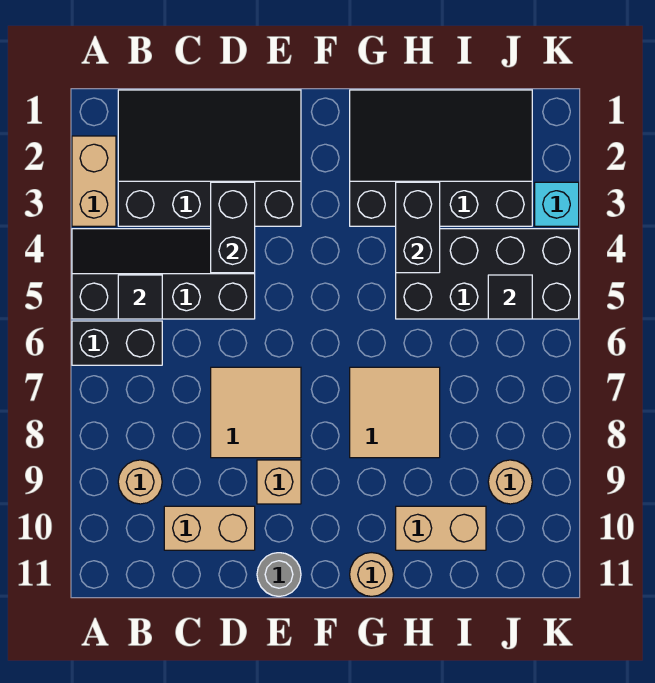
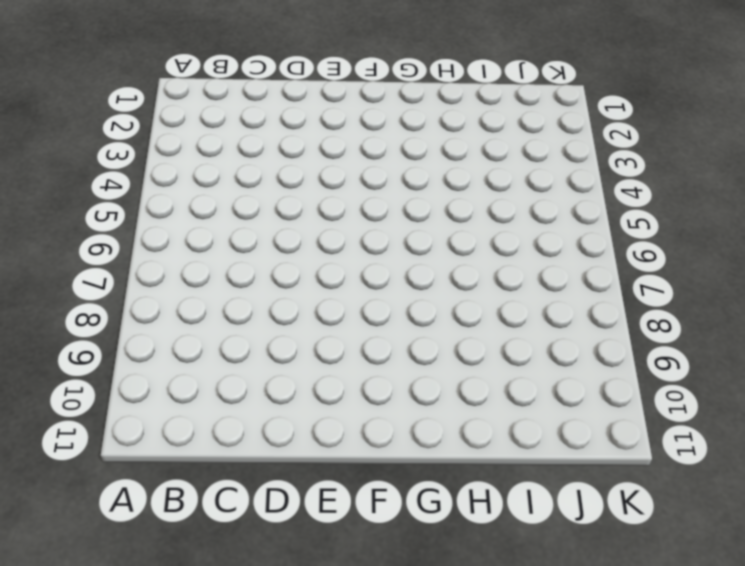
none -> tan brick A2:A3 level 1
none -> black slope A4:D5 level 1 top 5
none -> black brick A6:B6 level 1

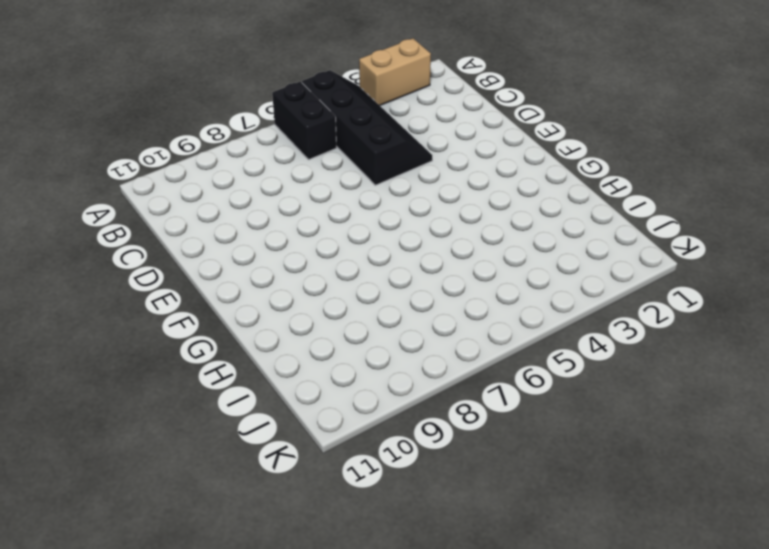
none -> black slope B1:E3 level 1 top 3
none -> tan round brick B9 level 1
none -> tan brick C10:D10 level 1

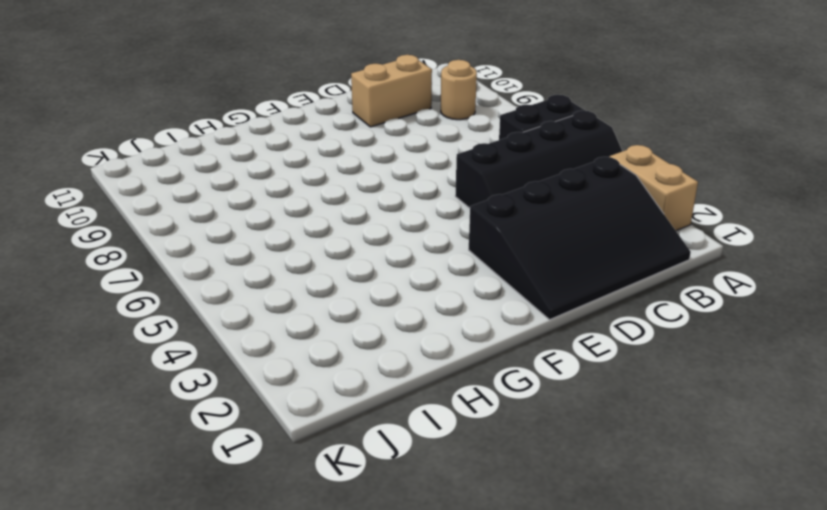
none -> tan tile D7:E8 level 1
none -> tan brick E9 level 1
none -> grey round brick E11 level 1

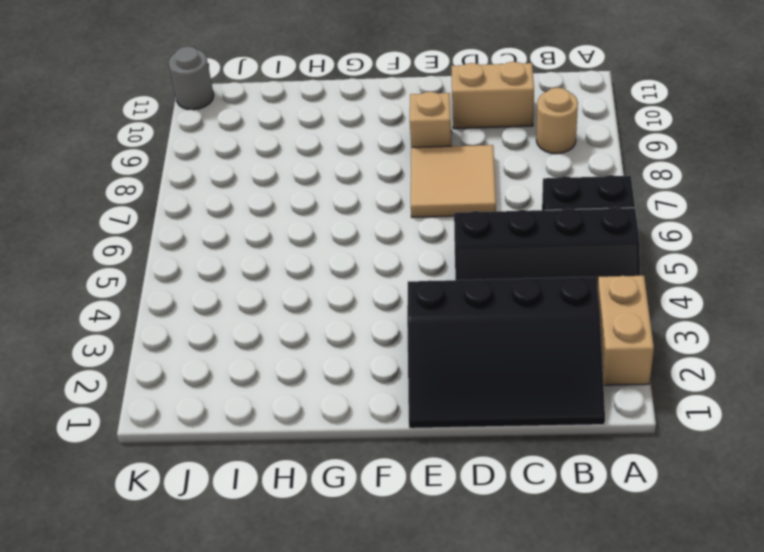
grey round brick K11 level 1 -> grey round brick E11 level 1
none -> black slope G1:J3 level 1 top 3
none -> tan tile G7:H8 level 1
none -> tan round brick G11 level 1

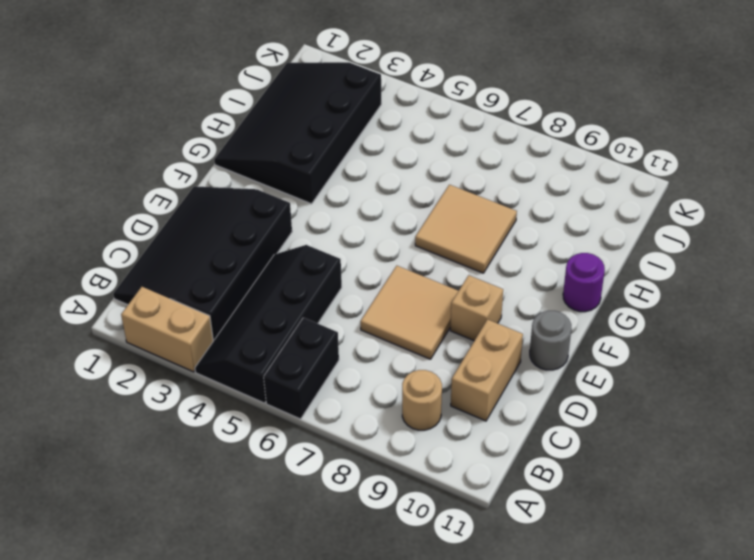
purple round brick G11 level 1 -> tan round brick G11 level 1
none -> black brick H4:K5 level 1
none -> tan brick H10:I10 level 1
none -> tan round brick J9 level 1

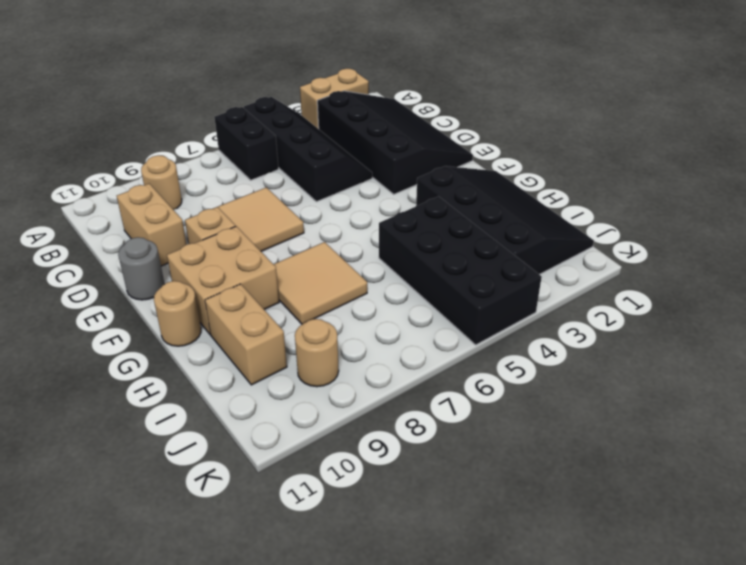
tan brick F9:G10 level 1 -> none
none -> cyan brick K3 level 1
none -> black tile B5 level 2
none -> black brick D3:D4 level 2

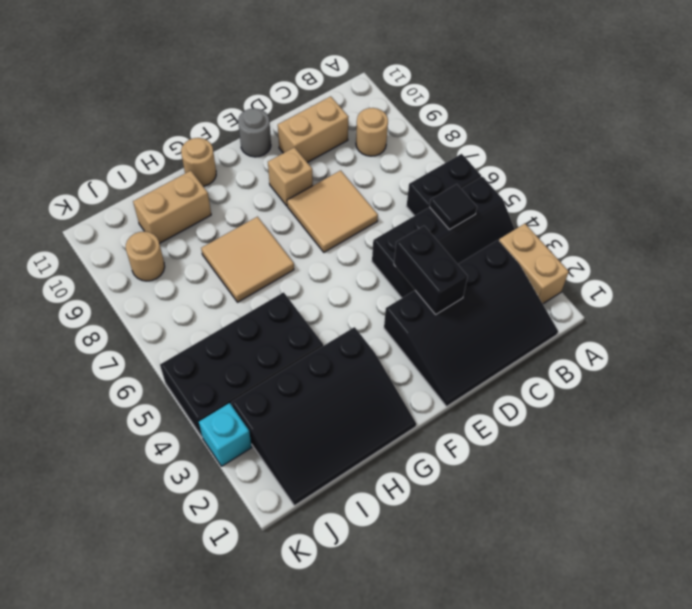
none -> black brick H3:H4 level 2
none -> black tile J5 level 2

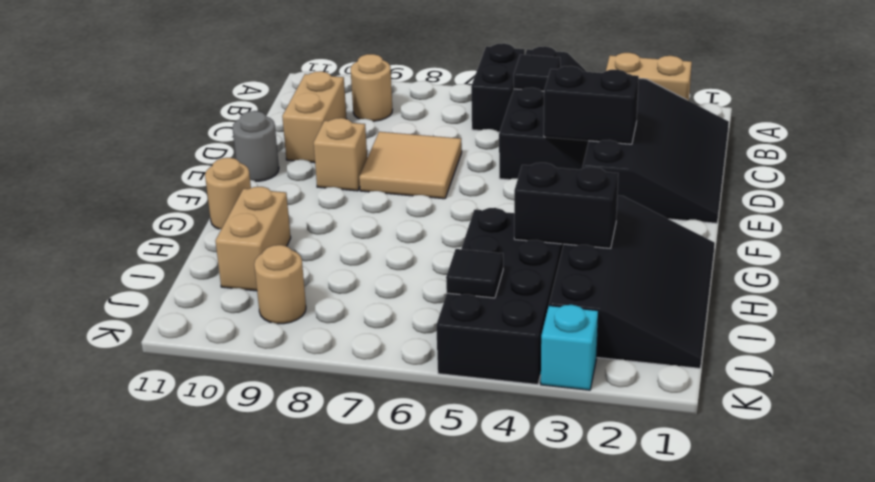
none -> tan tile G7:H8 level 1

